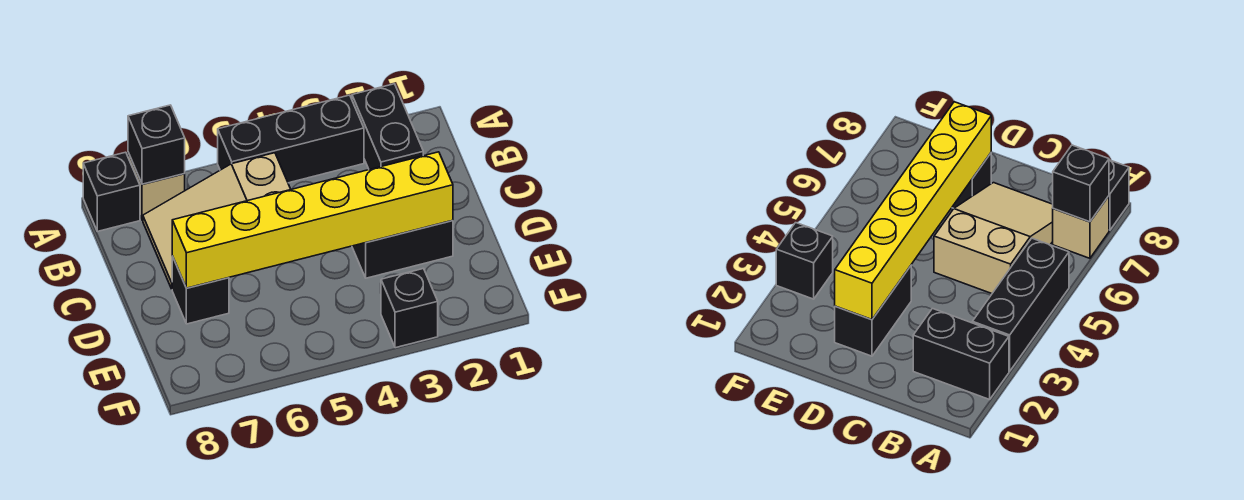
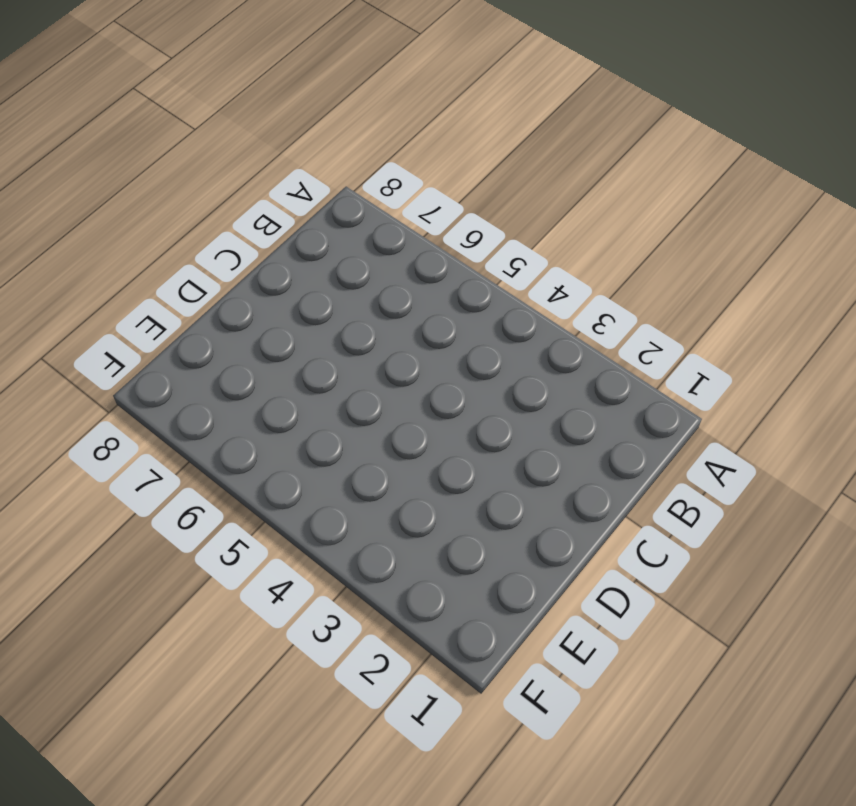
none -> black brick A2:B2 level 1
none -> black brick A3:A5 level 1

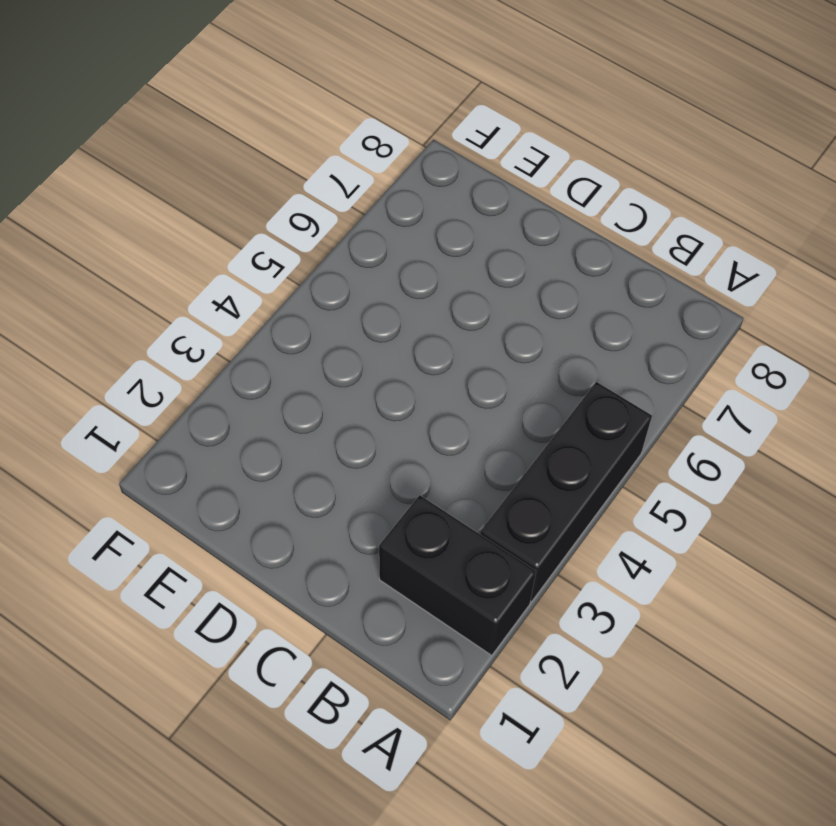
none -> tan brick A7 level 1
none -> black brick A8 level 1

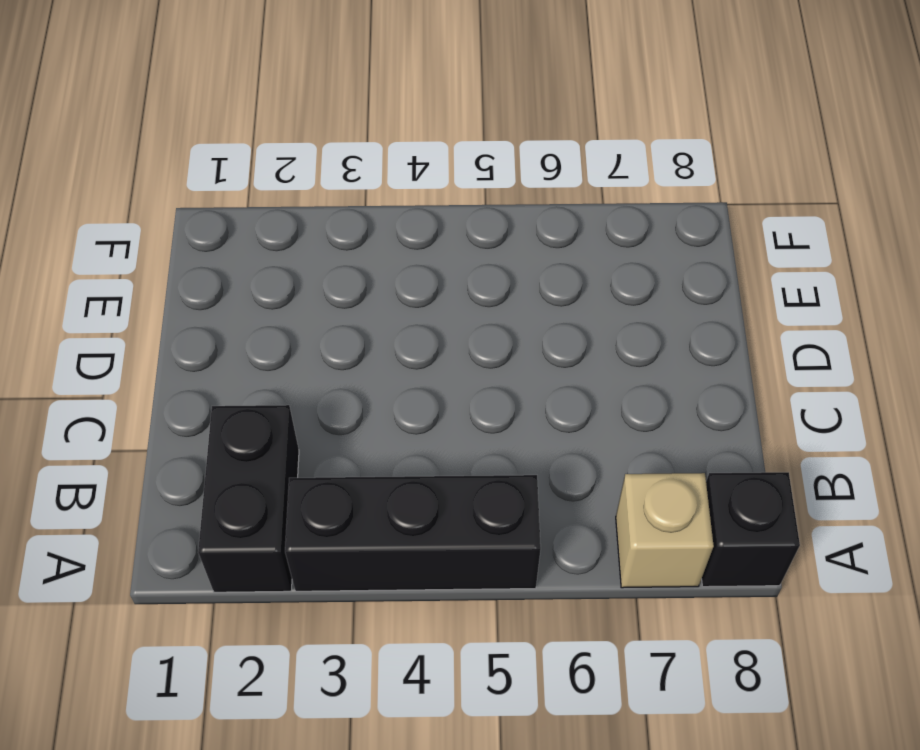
none -> tan slope B5:C7 level 1 top 5
none -> black brick D2:D3 level 1

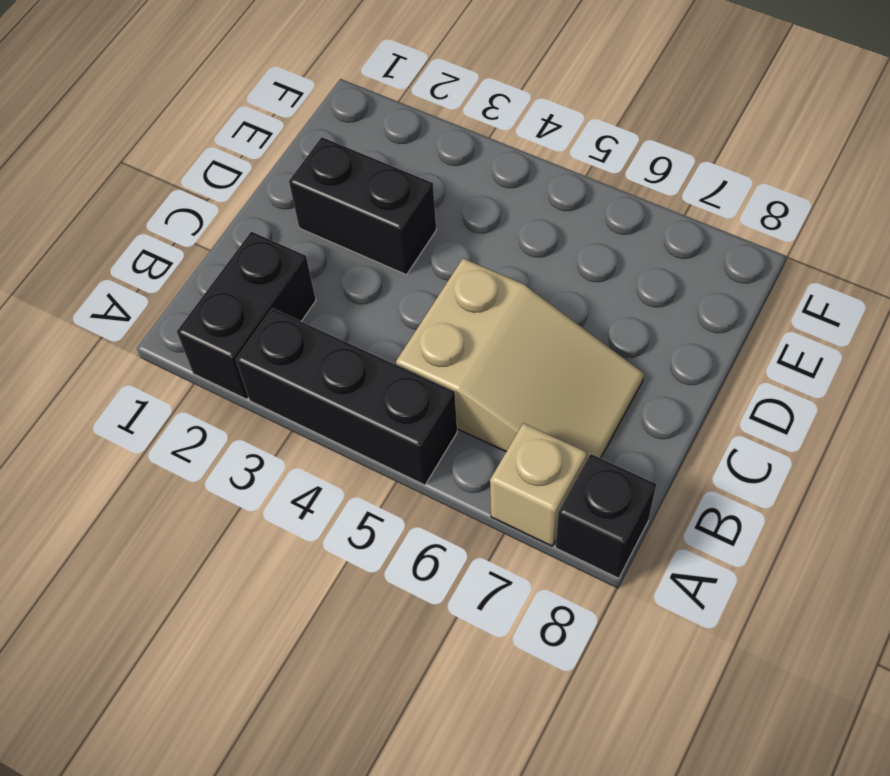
none -> black brick D7 level 1
none -> black brick F3 level 1

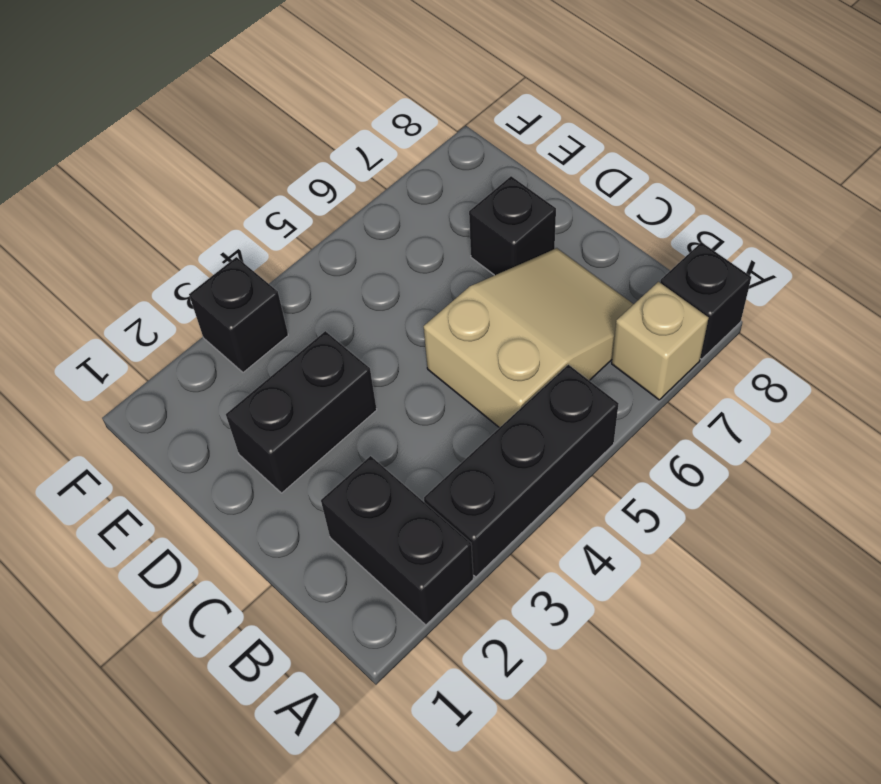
none -> black brick A7 level 2
none -> yellow brick D2:D7 level 2

